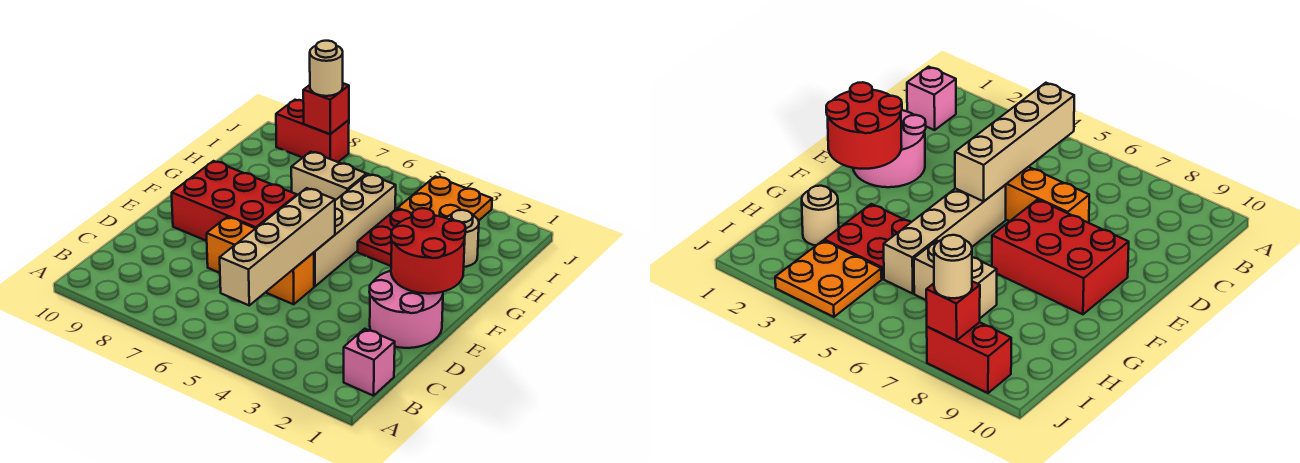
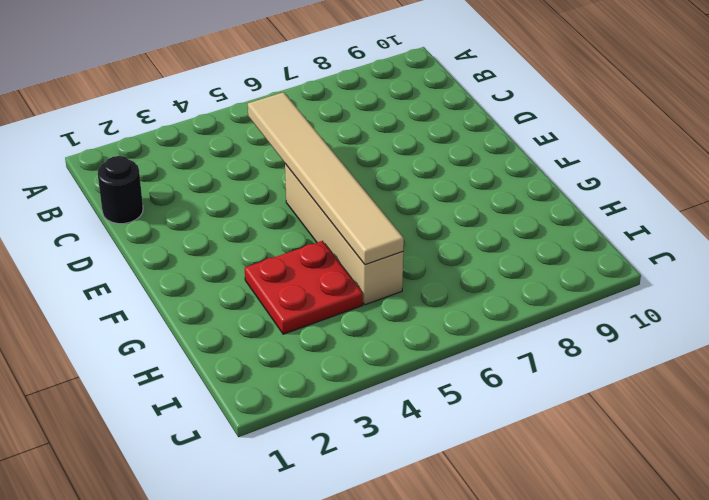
black round brick C1 level 1 -> none
tan tile C5:H5 level 2 -> tan brick B5:E5 level 2
none -> pink brick B1 level 1
none -> pink round brick D1:E2 level 1
none -> orange brick D5:D7 level 1

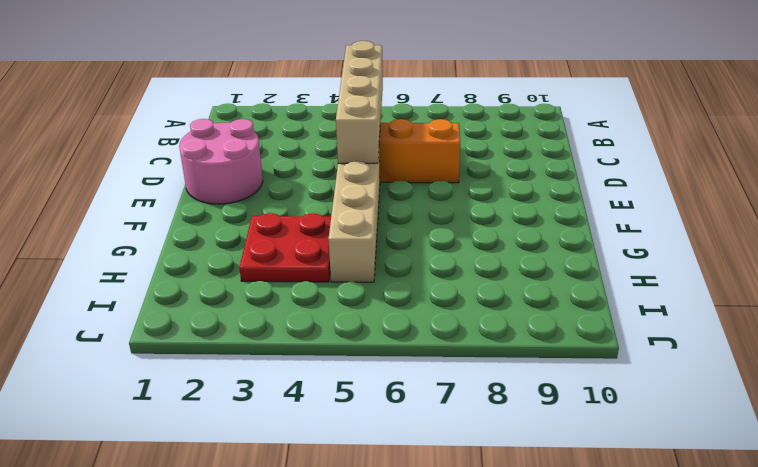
none -> pink brick B1 level 1
none -> red brick E7:F9 level 1
none -> tan round brick H2 level 1

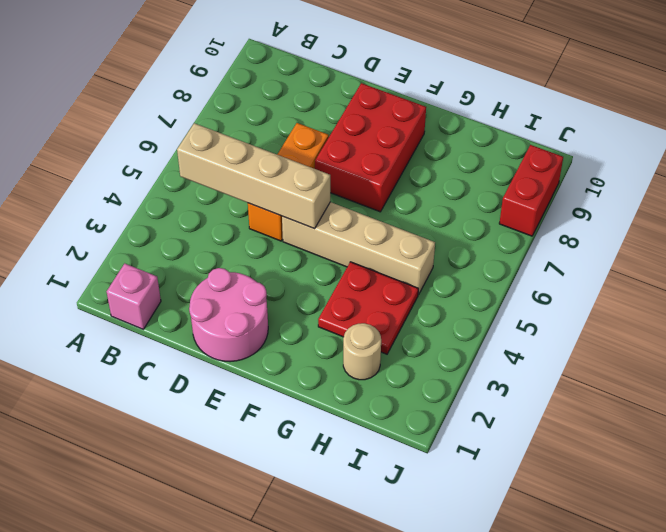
none -> tan brick H6:H7 level 1
none -> orange plate I3:J4 level 1
none -> red round brick E1:F2 level 2

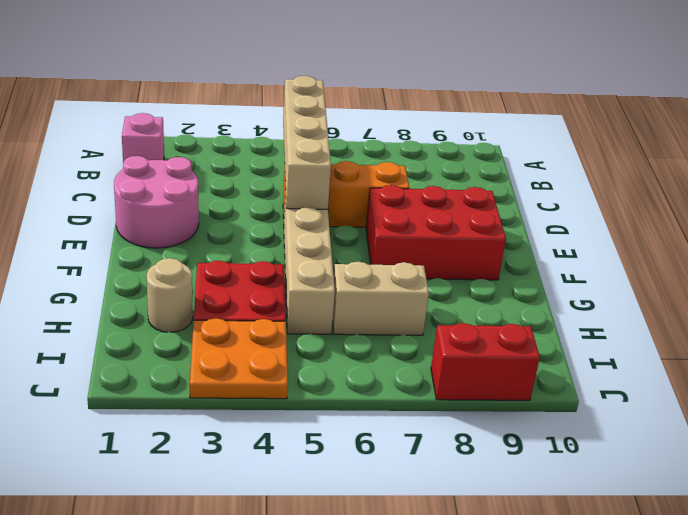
none -> red round brick E1:F2 level 2
none -> red brick J8 level 2
none -> tan round brick J8 level 3

